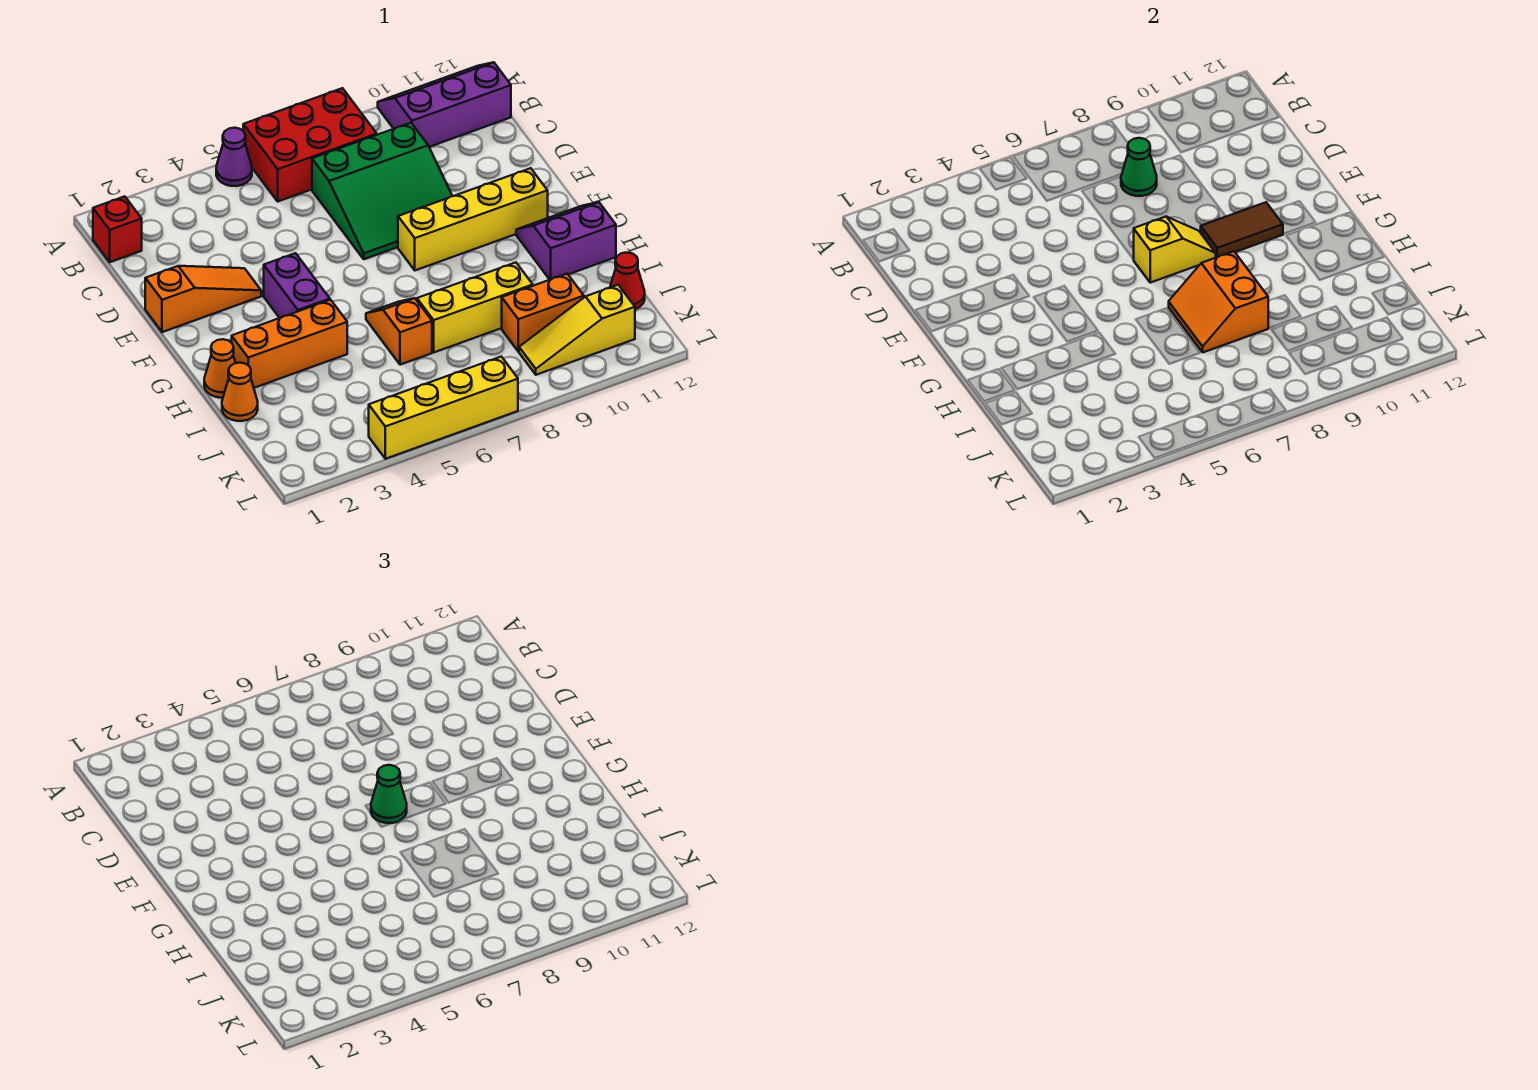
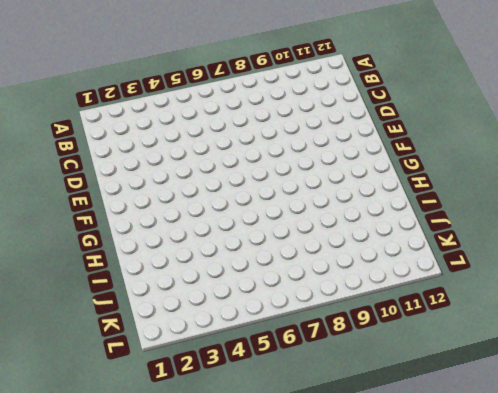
none -> purple cone A5 level 1
none -> red brick A6:B8 level 1
none -> purple slope A10:B12 level 1 top B

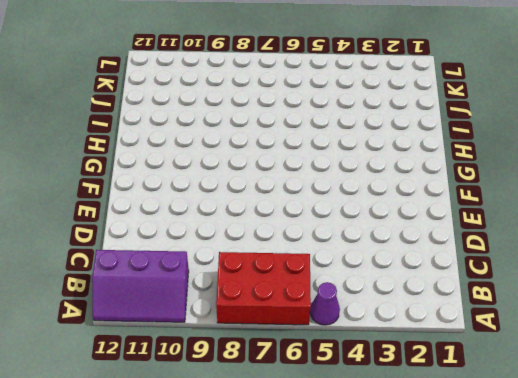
none -> red brick B1 level 1
none -> green slope C7:E9 level 1 top C
none -> orange slope E1:E3 level 1 top 1

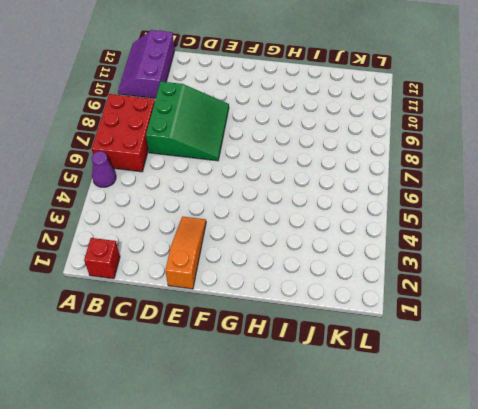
none -> purple brick F4:G4 level 1
none -> yellow brick F8:F11 level 1
none -> purple slope G11:H12 level 1 top H

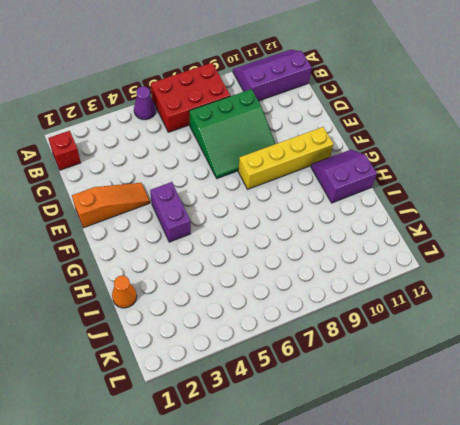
none -> orange cone H1 level 1
none -> orange brick H2:H4 level 1
none -> orange slope H6:I6 level 1 top I

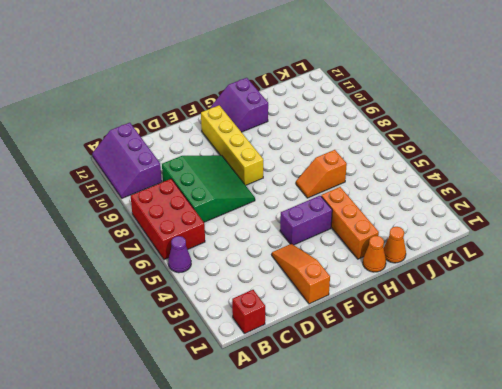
none -> yellow brick I7:I9 level 1
none -> orange brick J9:J10 level 1
none -> red cone J12 level 1

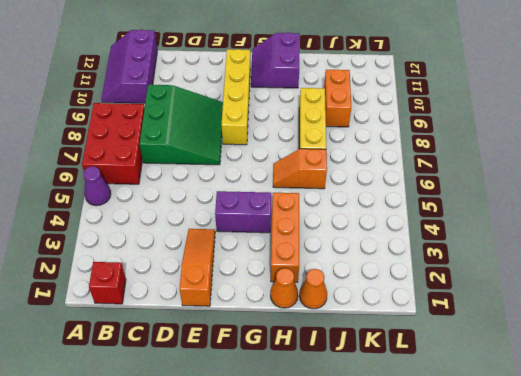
none -> red cone J12 level 1
none -> yellow slope K9:K11 level 1 top 11
none -> yellow brick L4:L7 level 1

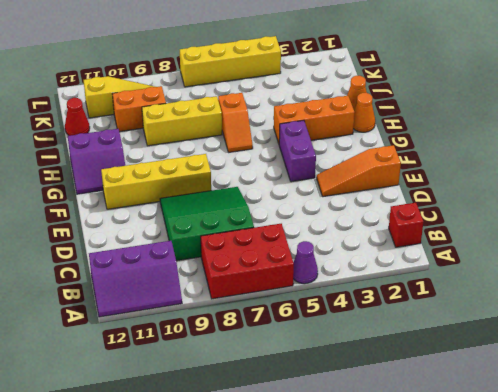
none -> green cone C8 level 2
none -> yellow slope F7:F8 level 2 top 7
none -> brown tile F9:F10 level 2

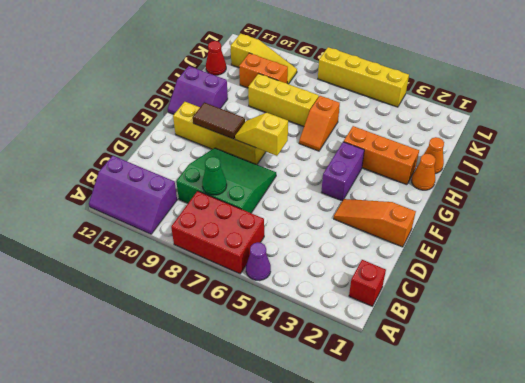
none -> orange slope H7:I8 level 2 top 8
none -> green cone F7 level 3

